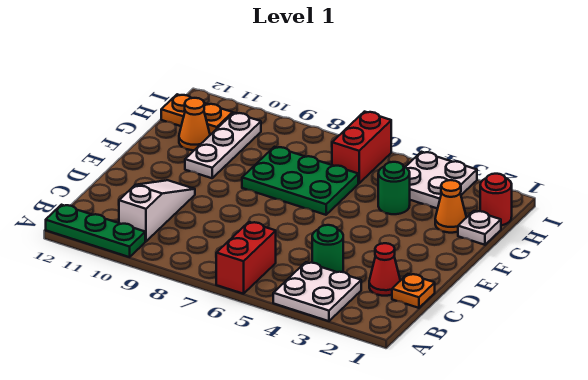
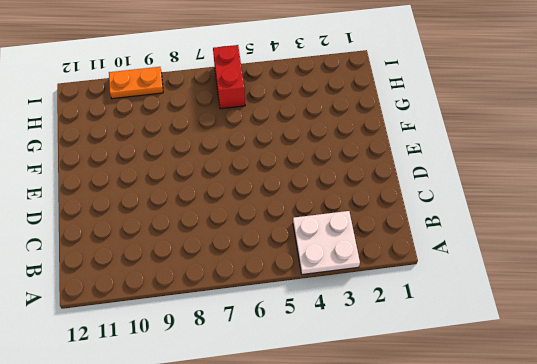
orange plate I9:I10 level 1 -> orange plate H11:H12 level 1
none -> red brick A6:B6 level 1
none -> green plate A10:A12 level 1
none -> white slope B10:D10 level 1 top B

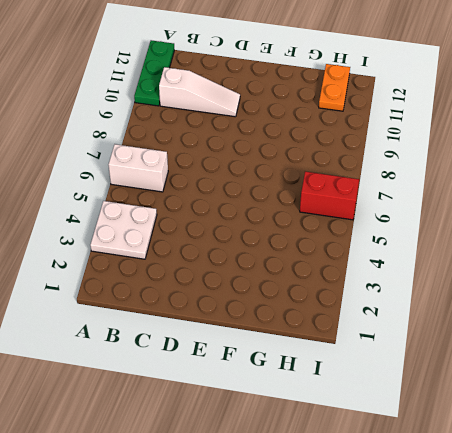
white brick A6:B6 level 1 -> red brick A6:B6 level 1
none -> orange plate C1 level 1
none -> red cone C2 level 1
none -> green round brick C4 level 1

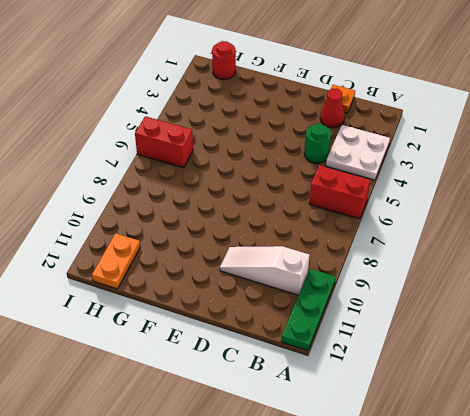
none -> green plate F6:G8 level 1
none -> white plate F10:H10 level 1
none -> white plate G1 level 1

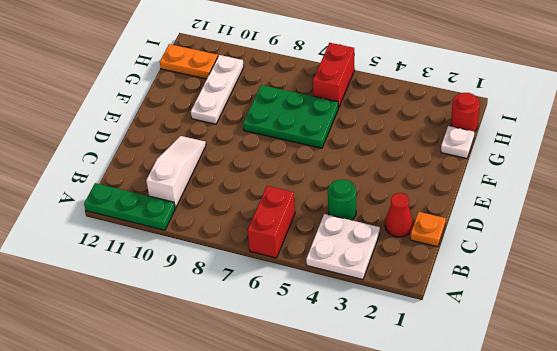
none -> orange cone G2 level 1
none -> green round brick G4 level 1
none -> orange cone G11 level 1

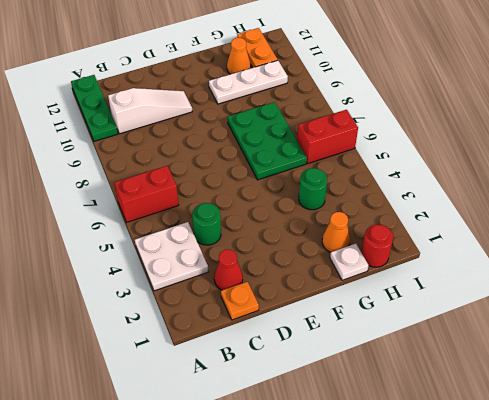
none -> white plate H3:I4 level 1

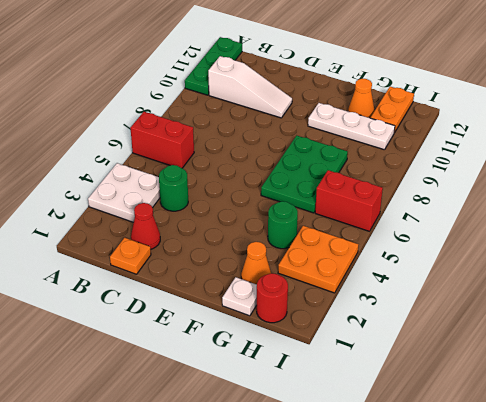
orange plate H3:I4 level 1 -> white plate H3:I4 level 1

